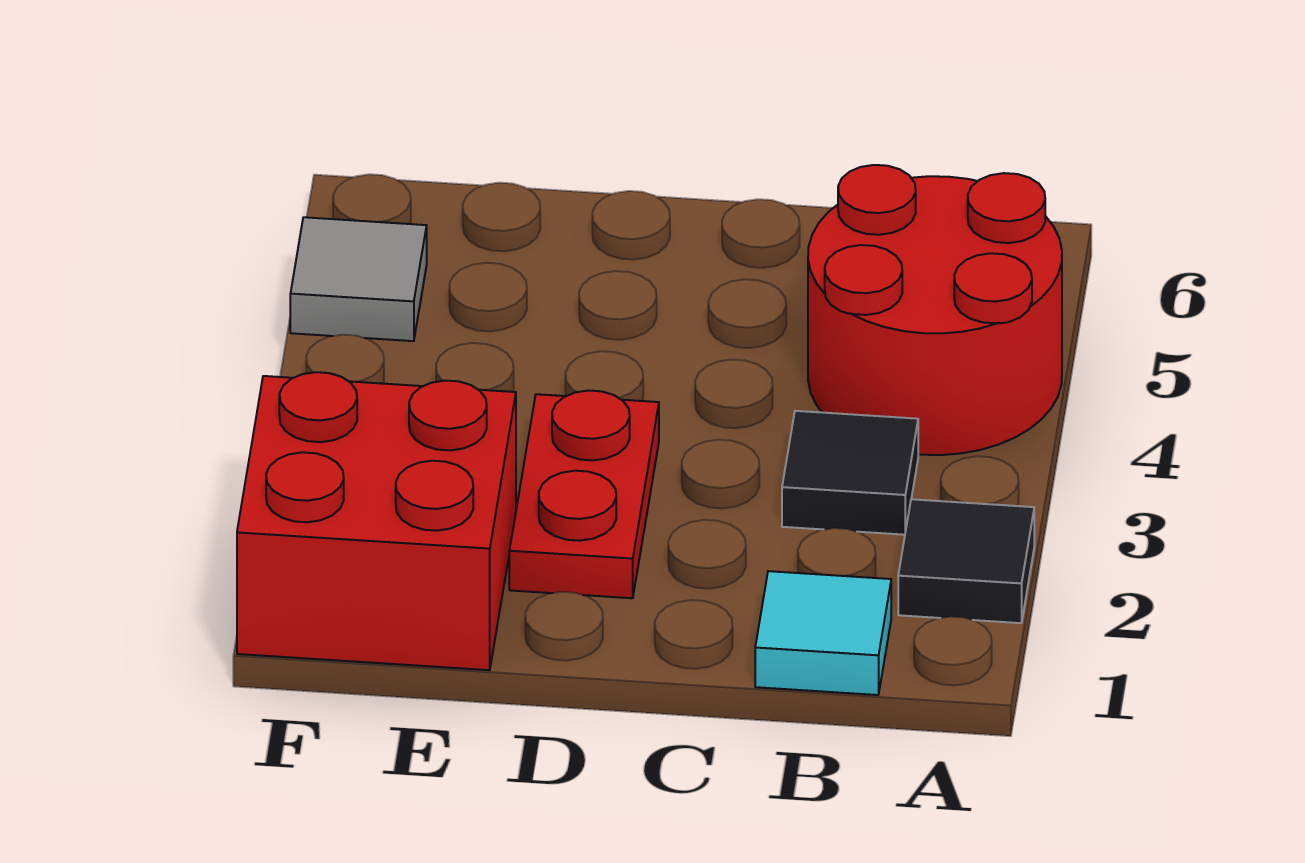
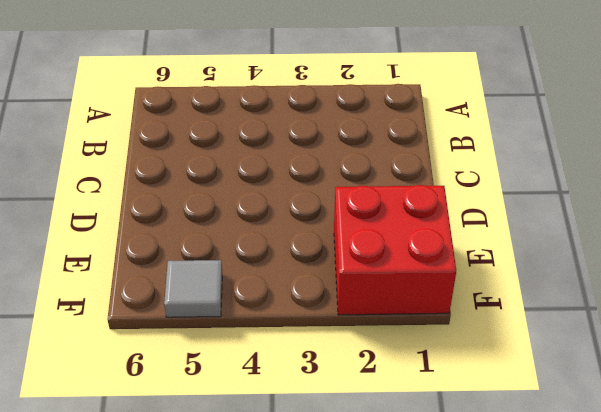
none -> black tile A2 level 1
none -> red round brick A4:B5 level 1

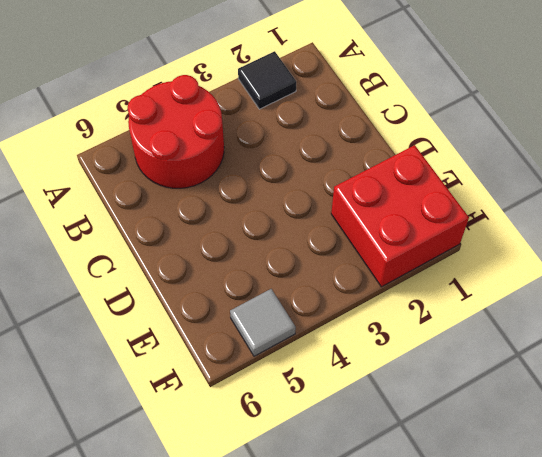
none -> cyan tile B1 level 1
none -> black tile B3 level 1

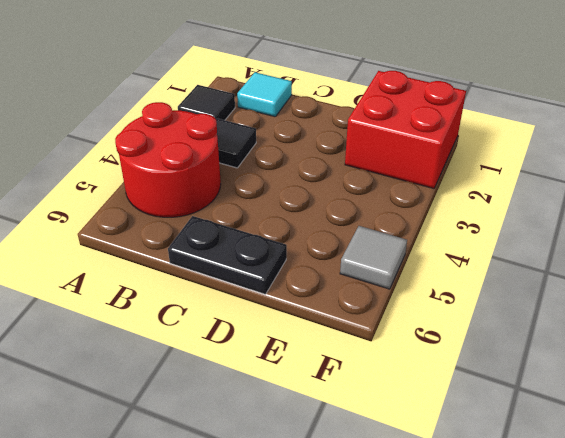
black plate C6:D6 level 1 -> none
none -> red plate D2:D3 level 1

